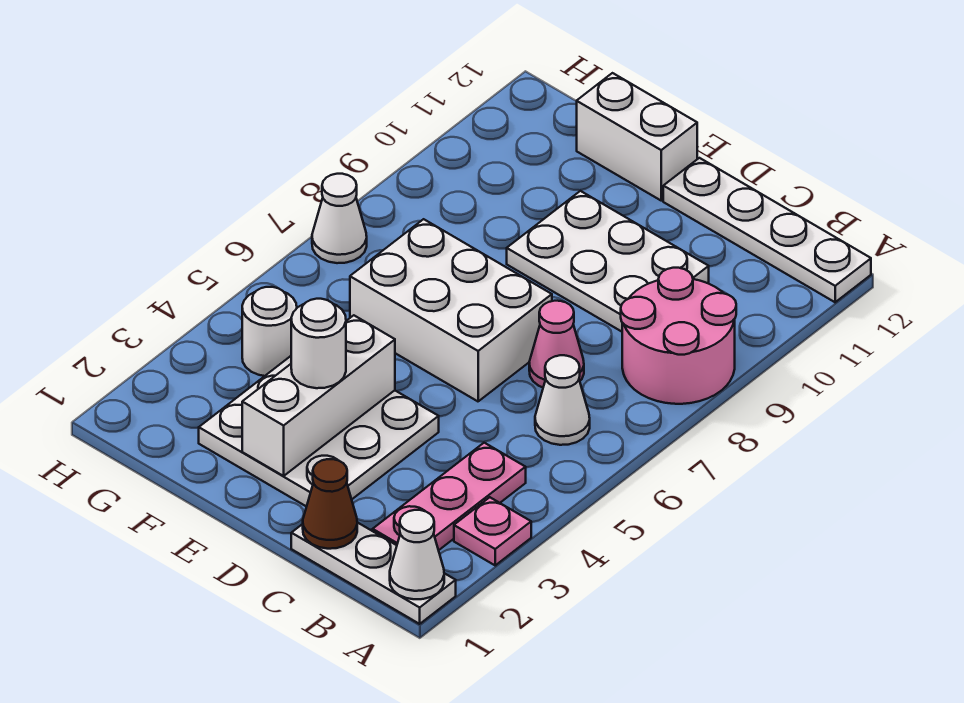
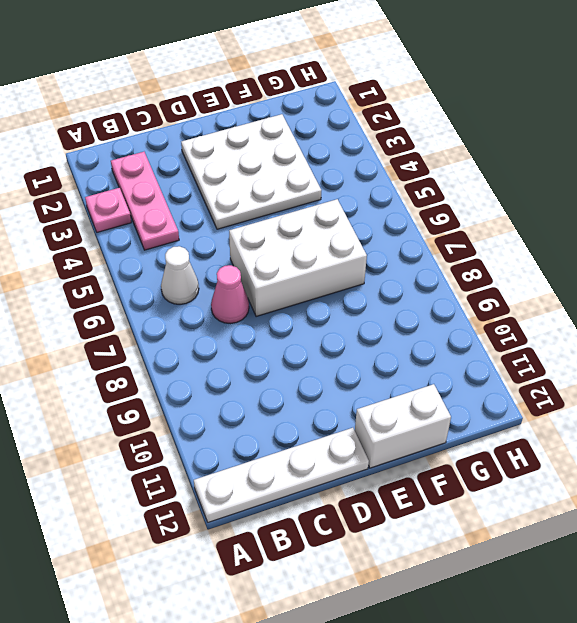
none -> white plate A1:C1 level 1
none -> pink round brick A8:B9 level 1
none -> white plate C9:E10 level 1

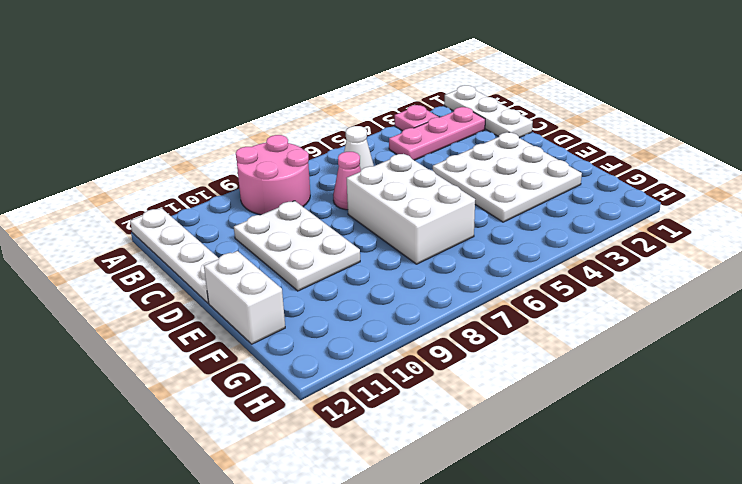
none -> white round brick G4 level 1
none -> white cone H7 level 1
none -> white cone A1 level 2

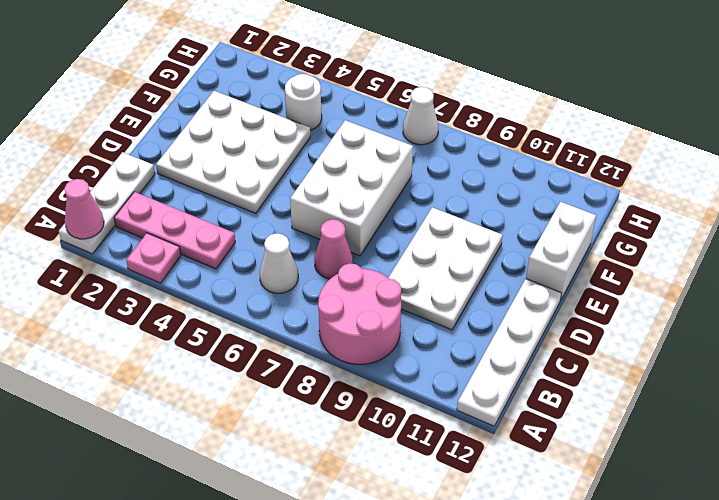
pink cone A1 level 2 -> white cone A1 level 2
none -> brown cone C1 level 2
none -> white brick E2:E4 level 2
none -> white round brick E3 level 3

